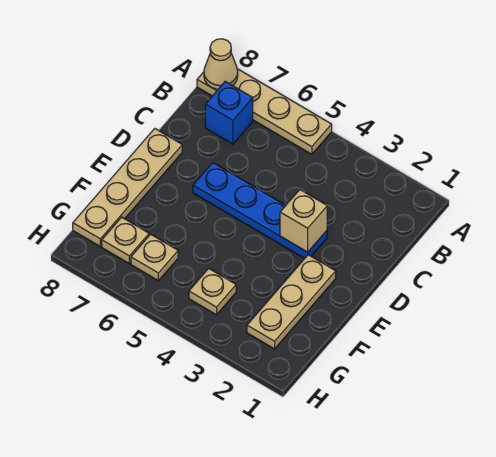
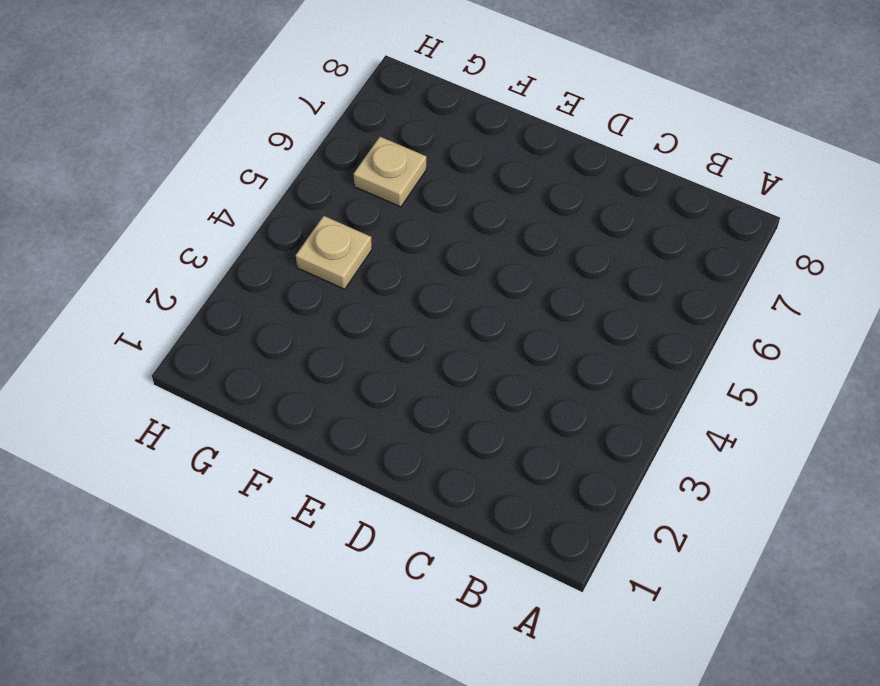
none -> tan plate A5:A8 level 1
none -> blue brick B7 level 1

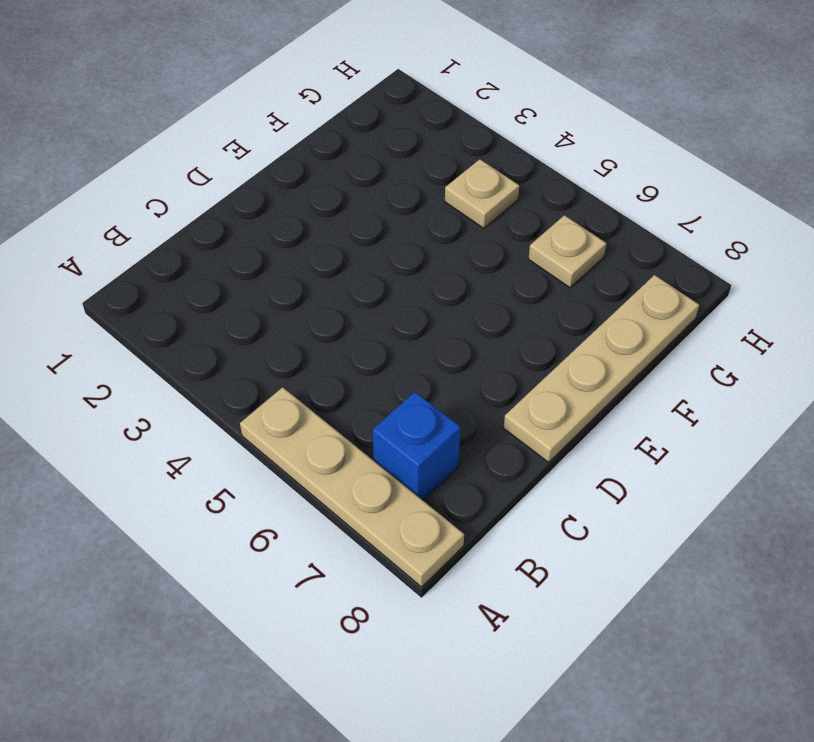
none -> blue plate D3:D6 level 1
none -> tan plate E2:G2 level 1

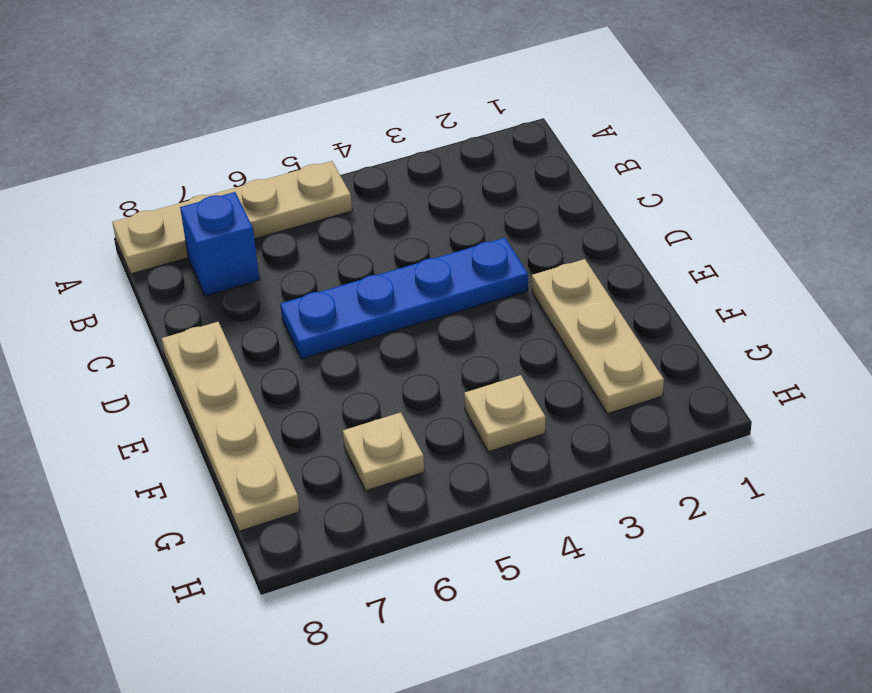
none -> tan plate G7 level 1
none -> tan cone A8 level 2

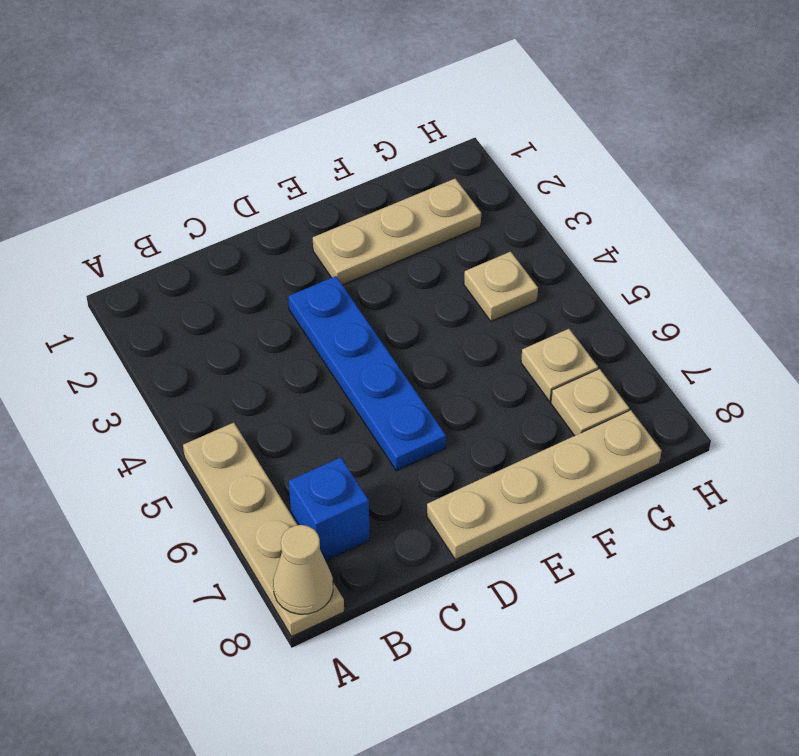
none -> tan brick D3 level 2

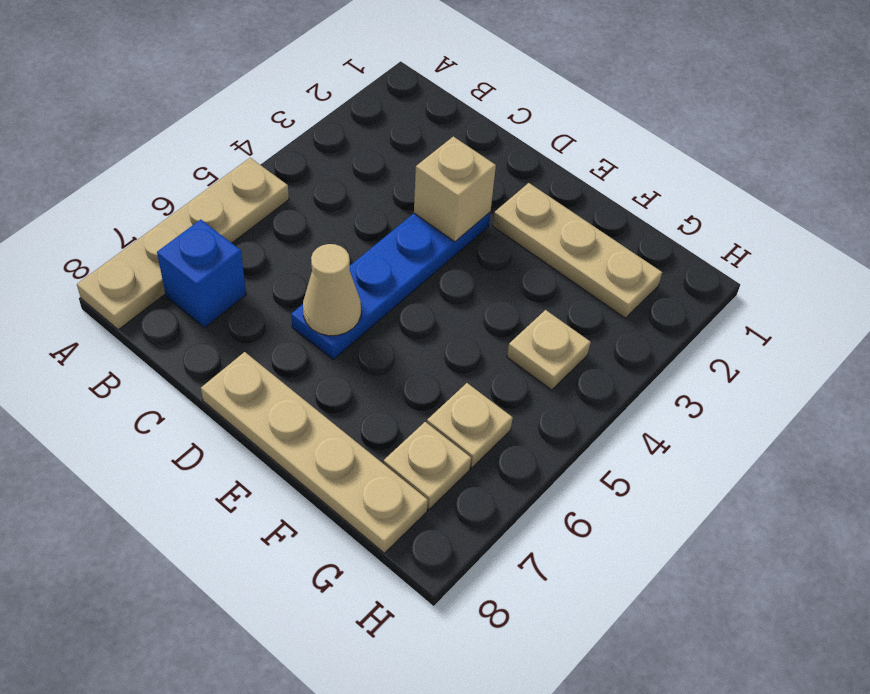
tan cone D6 level 2 -> tan cone A8 level 2

